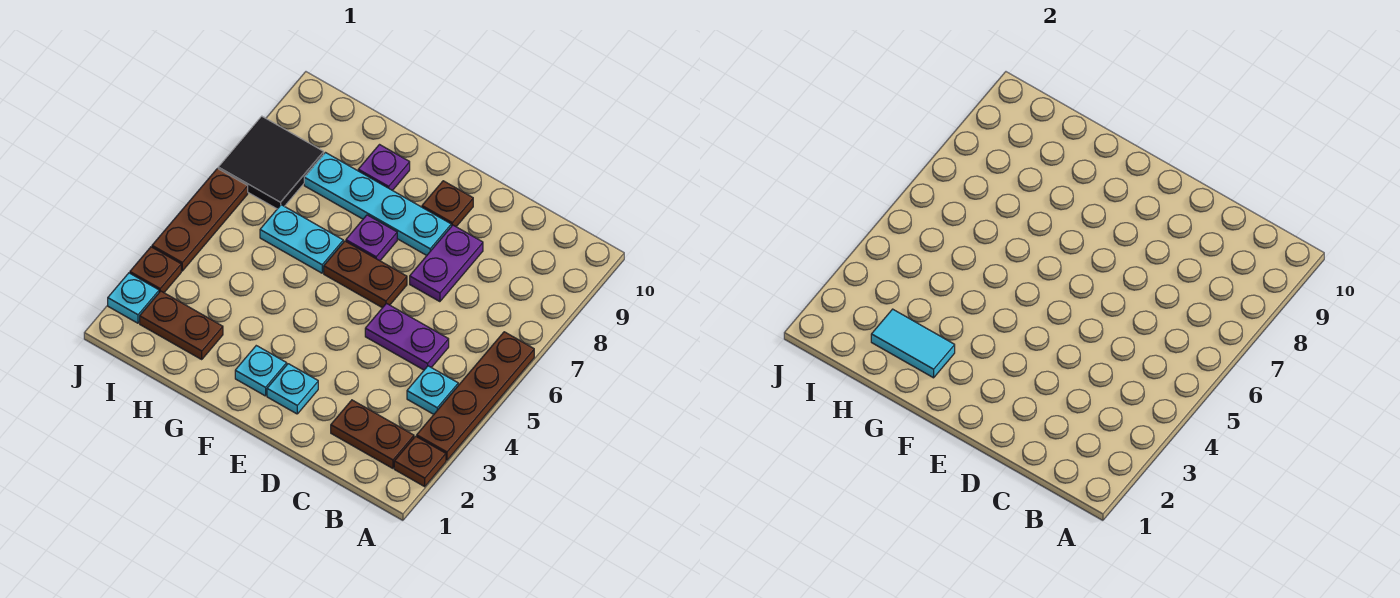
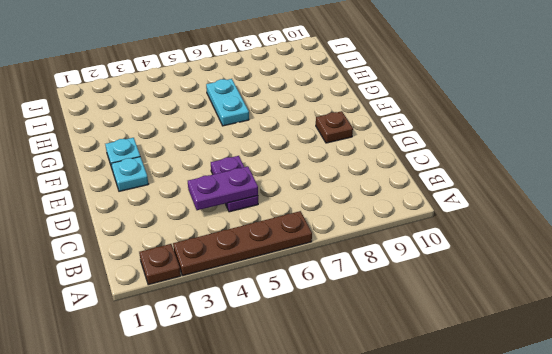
purple plate C4:C5 level 2 -> purple plate D7:D8 level 1
none -> brown plate B2:C2 level 1
none -> cyan plate B4 level 1
none -> brown plate E6:F6 level 1

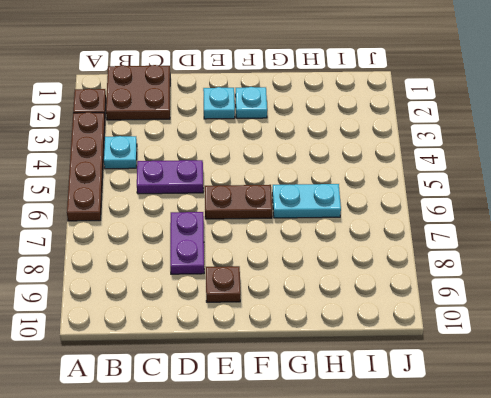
brown plate B1:C2 level 1 -> brown plate B2:C2 level 1
none -> cyan plate E8:H8 level 1
none -> purple plate F7 level 1
none -> purple plate G9 level 1

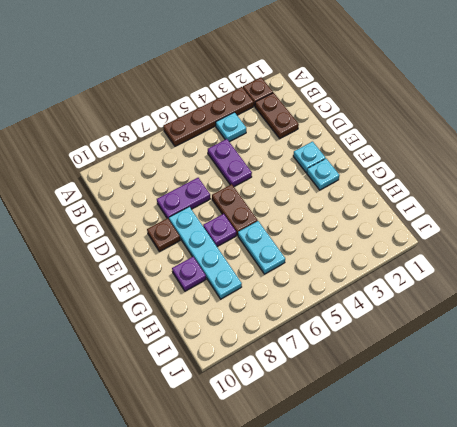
none -> brown plate H2:I2 level 1
none -> black tile I7:J8 level 1
none -> cyan plate J2 level 1

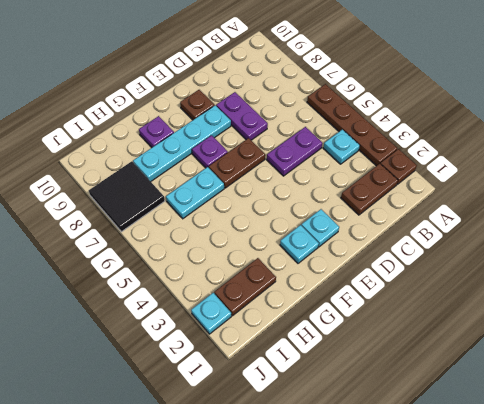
none -> brown plate J3 level 1
none -> brown plate J4:J6 level 1
none -> cyan tile G2:H2 level 2

